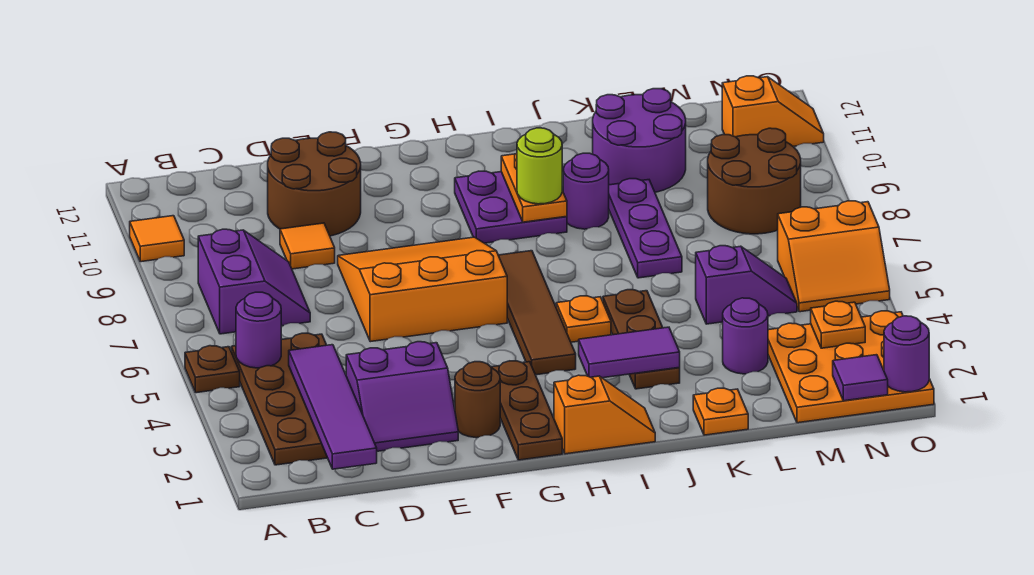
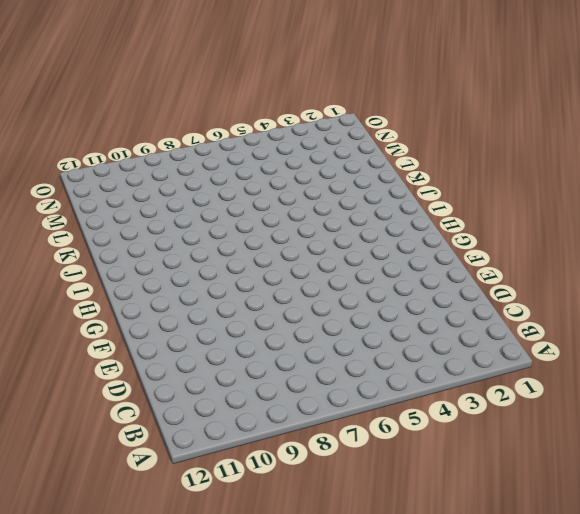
none -> brown plate A5 level 1
none -> orange tile A10 level 1
none -> brown plate B2:C5 level 1
none -> purple slope B7:C8 level 1 top B

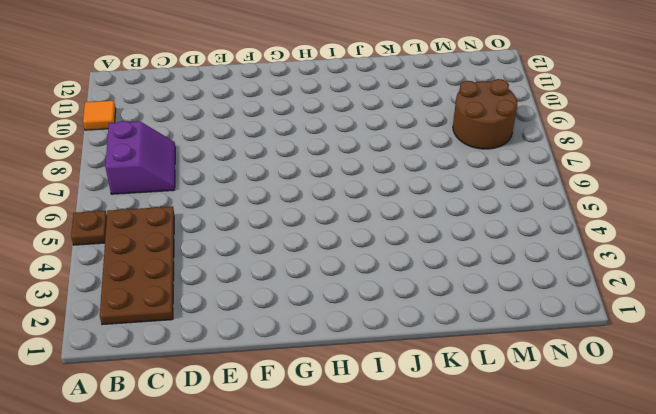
none -> purple slope D2:E3 level 1 top 3
none -> orange tile D9 level 1
none -> brown round brick D10:E11 level 1
none -> orange slope E6:G8 level 1 top 6

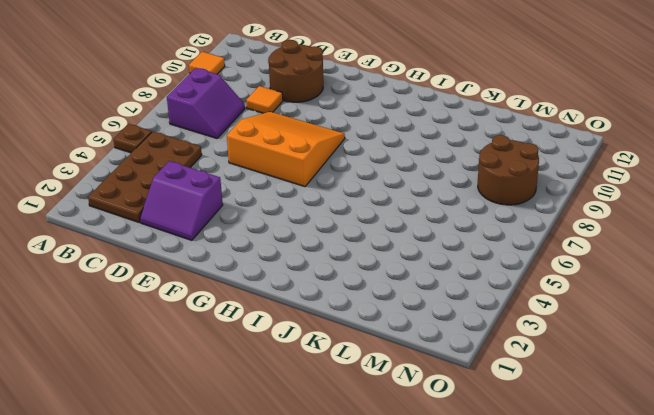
none -> brown round brick F2 level 1
none -> brown plate G1:G3 level 1
none -> orange slope H1:I1 level 1 top H
none -> brown tile H4:H7 level 1

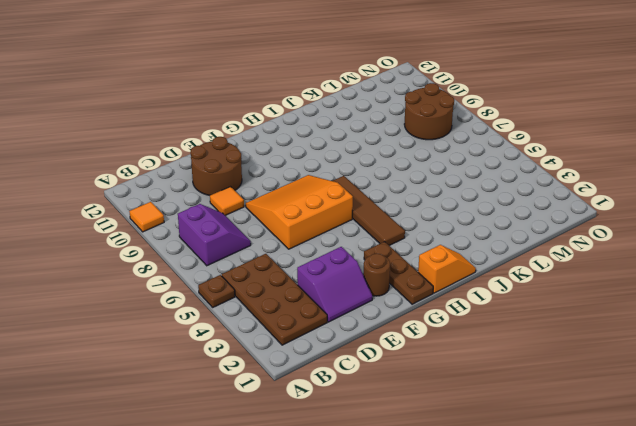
none -> purple plate H9:I10 level 1
none -> orange plate I5 level 1
none -> brown plate J3:J5 level 1
none -> purple round brick J9 level 1

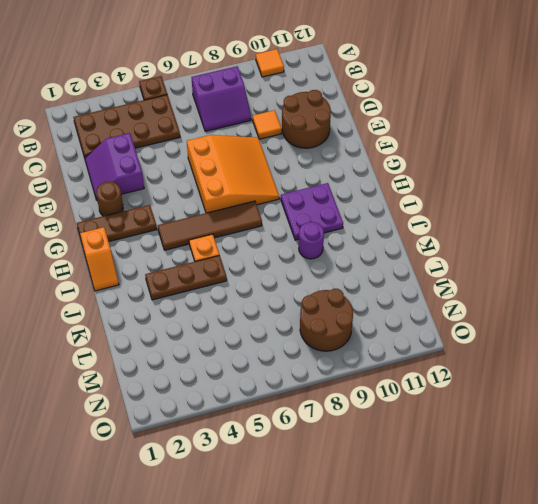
none -> orange plate K1 level 1
none -> purple plate K7:K9 level 1
none -> purple round brick K10:L11 level 1
none -> purple round brick L3 level 1

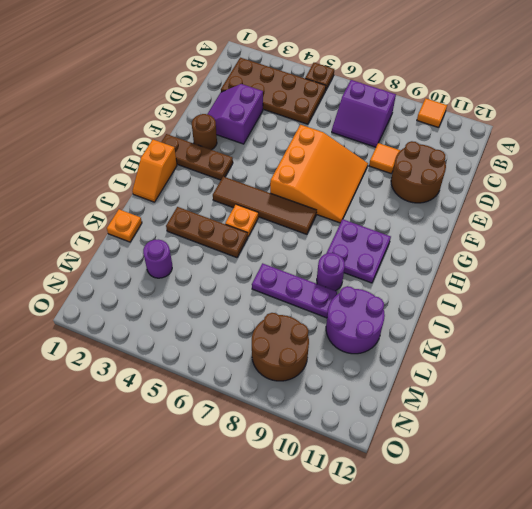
none -> purple slope L5:M5 level 1 top L
none -> orange plate M1:O3 level 1
none -> orange slope N5:O6 level 1 top 6
none -> orange slope N11:O11 level 1 top N

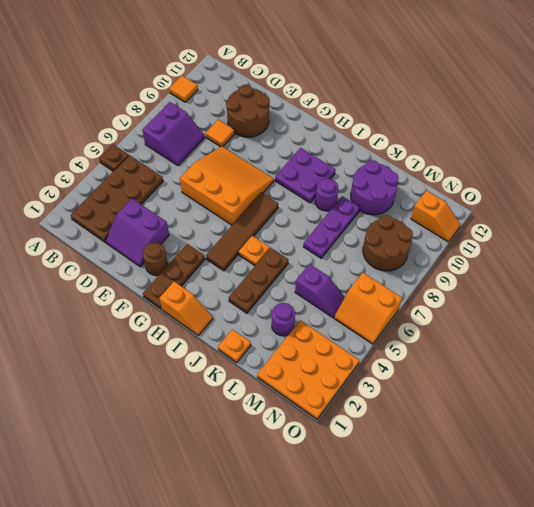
none -> purple round brick B5 level 2
none -> purple tile C1:C4 level 2
none -> purple tile I3:J3 level 2
none -> orange plate I9:I10 level 2

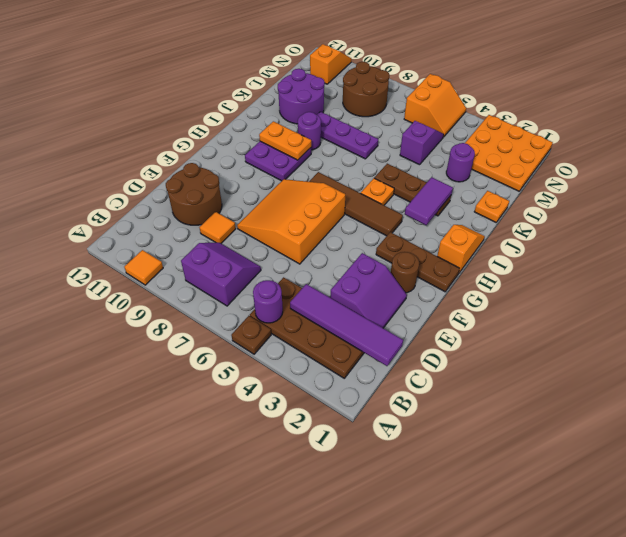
none -> purple tile N1 level 2
none -> orange plate N3 level 2
none -> purple round brick O1 level 2
none -> lime round brick I9 level 3

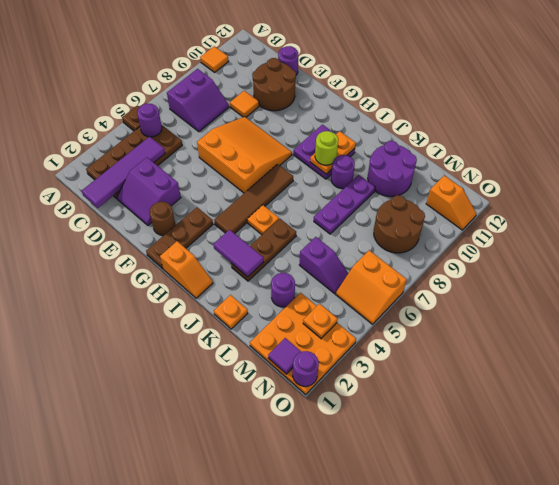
purple round brick D12 level 1 -> none

